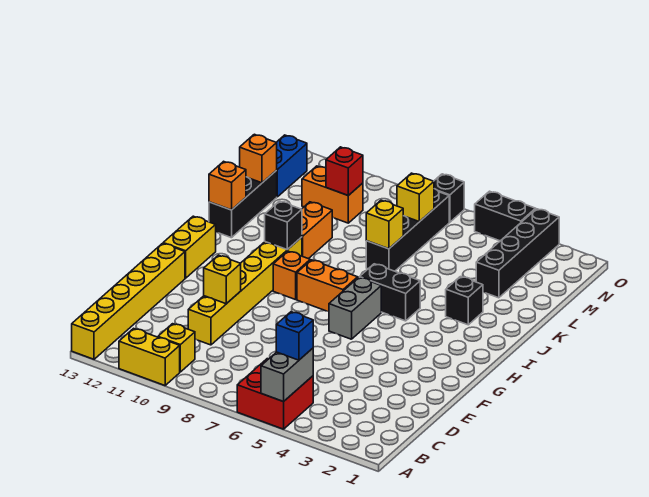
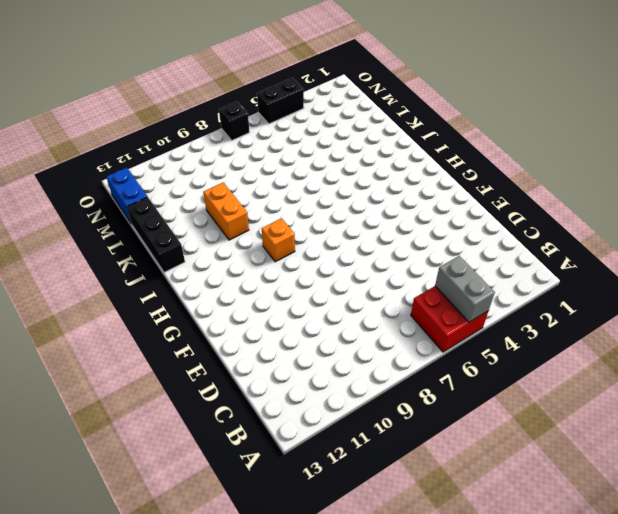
none -> yellow brick A10:A11 level 1
none -> yellow brick A13:F13 level 1
none -> yellow brick B10 level 1

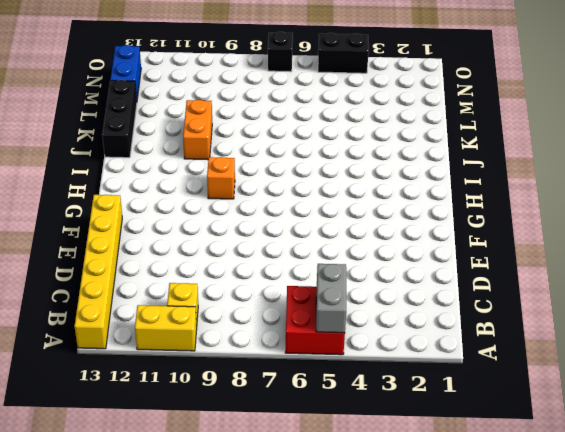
none -> yellow brick D10:I10 level 1
none -> grey brick G6:H6 level 1
none -> yellow brick G13:H13 level 1

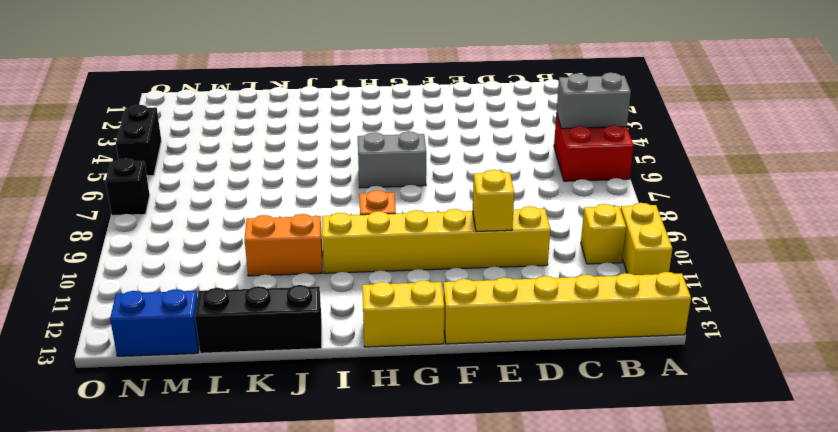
none -> orange brick H7:H8 level 1
none -> black brick I5:I6 level 1
none -> black brick J3 level 1

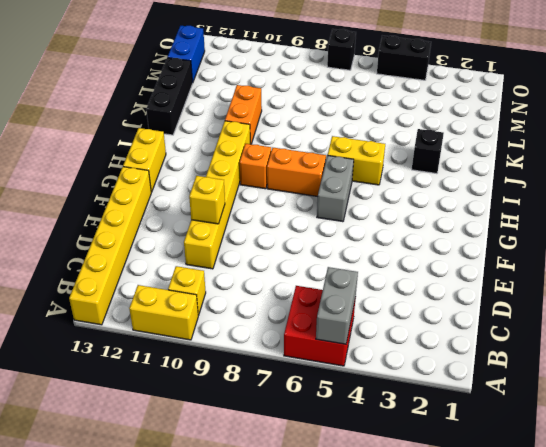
yellow brick I5:I6 level 1 -> black brick I5:I6 level 1
none -> black brick K7:N7 level 1
none -> black brick L3:O3 level 1
none -> orange brick M10:M11 level 1

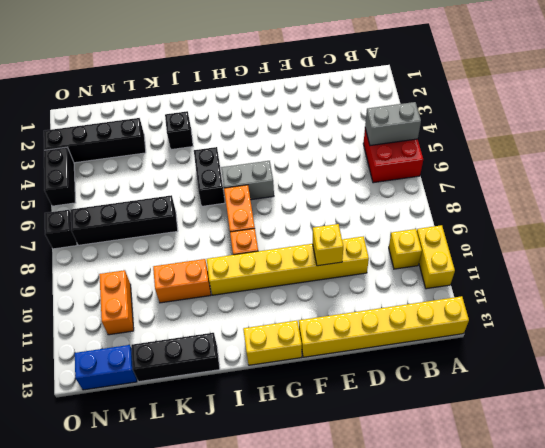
none -> black brick I10 level 2
none -> orange brick J13 level 2
none -> yellow brick K7 level 2

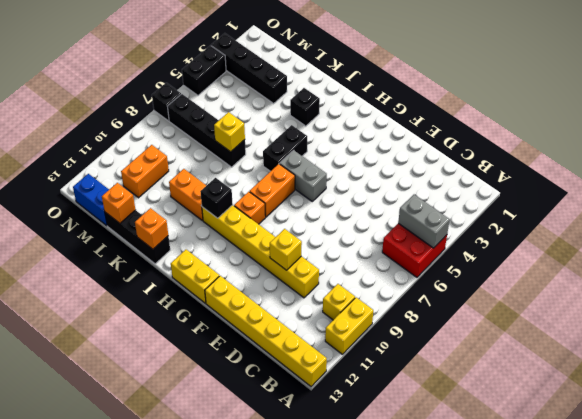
none -> yellow brick M7 level 2
none -> red brick M10 level 2
none -> blue brick B5 level 3

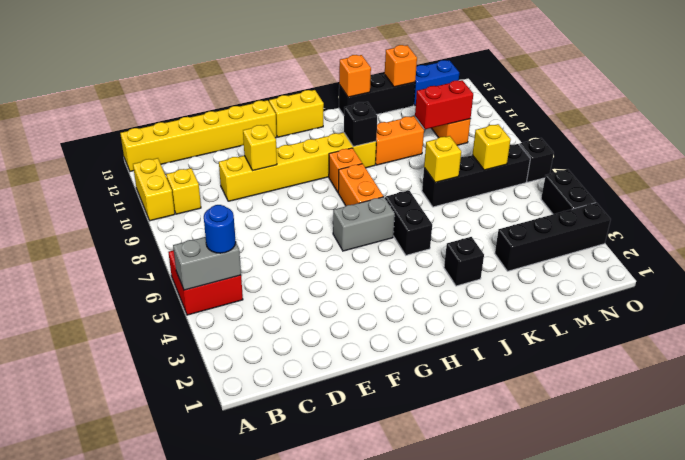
blue round brick B5 level 3 -> blue brick B5 level 3
red brick L10:M10 level 2 -> red brick M10 level 2

